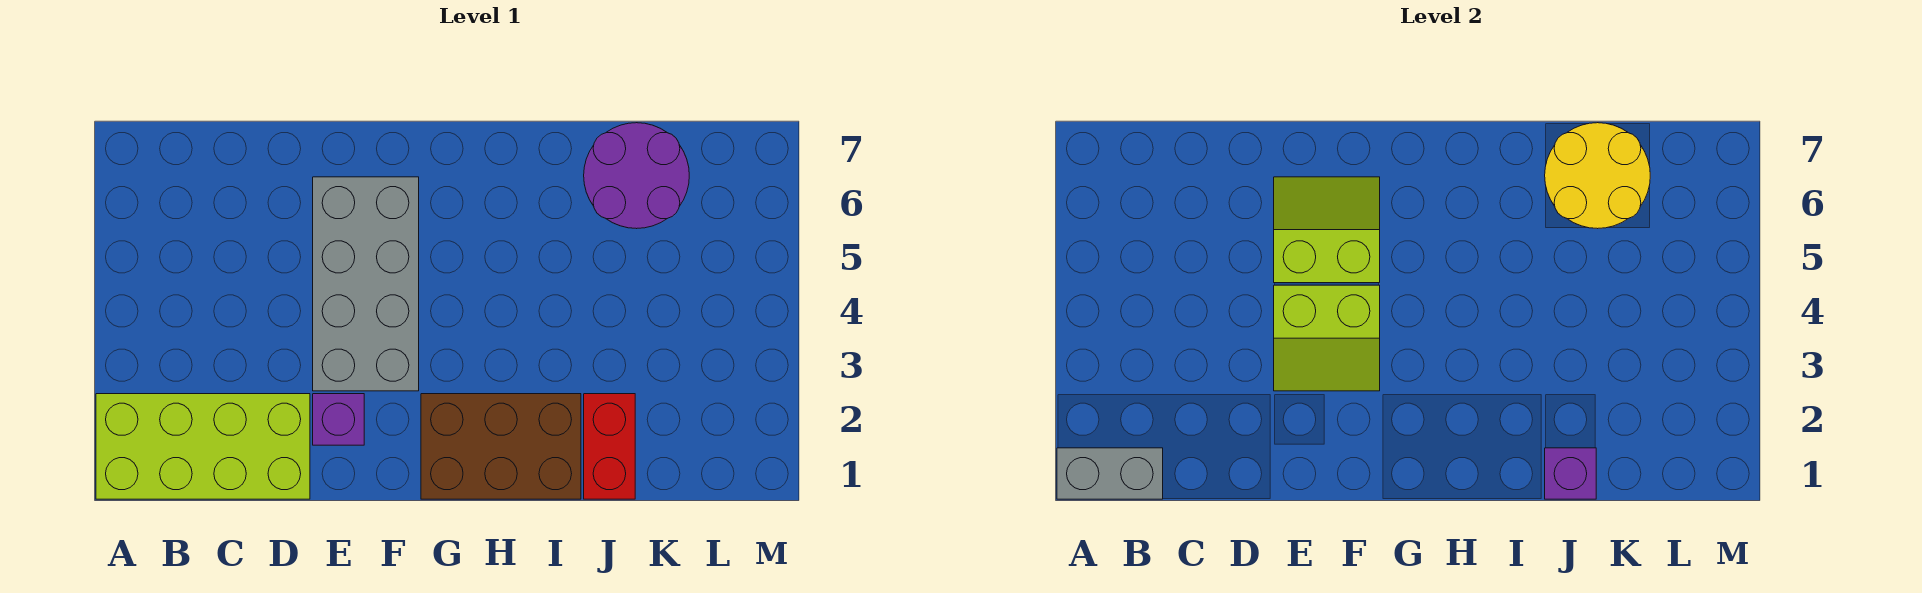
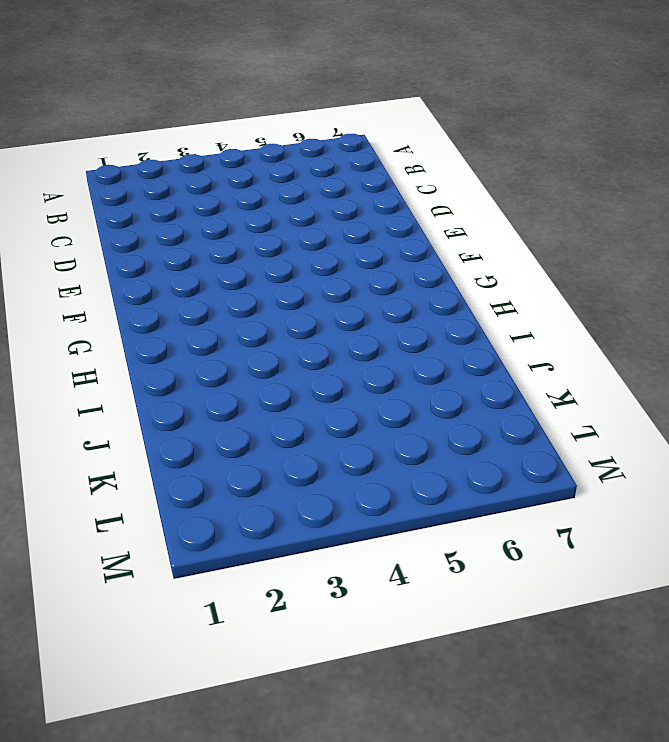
none -> lime brick A1:D2 level 1
none -> purple brick E2 level 1

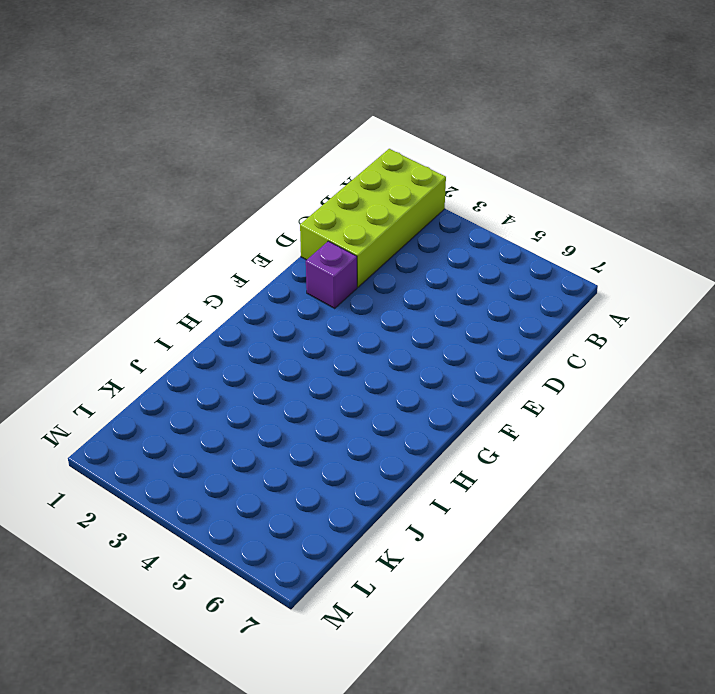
none -> grey brick E3:F6 level 1
none -> brown brick G1:I2 level 1

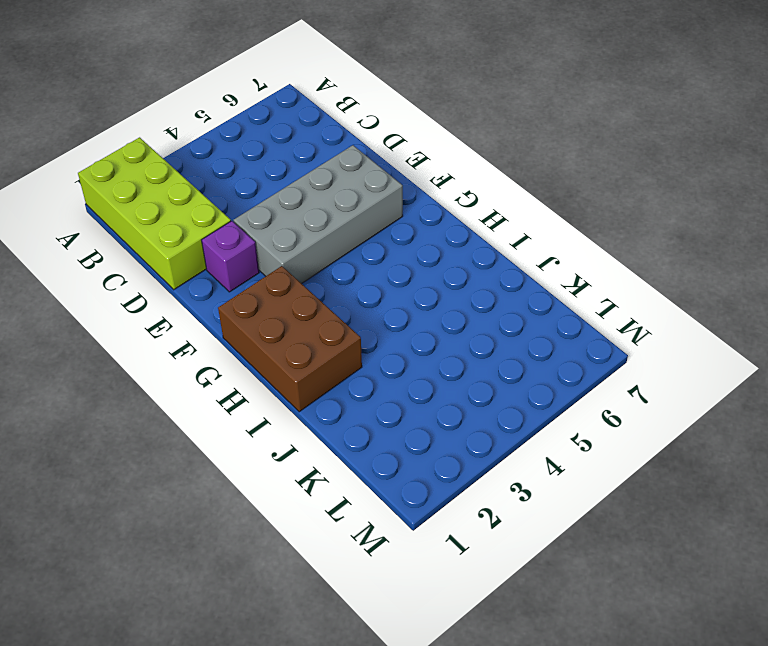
none -> red brick J1:J2 level 1
none -> purple round brick J6:K7 level 1

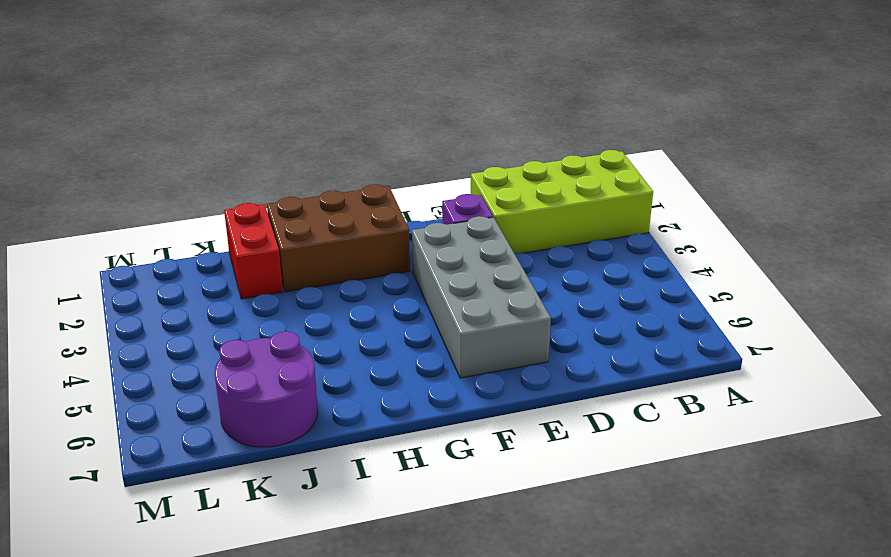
none -> grey brick A1:B1 level 2
none -> lime slope E3:F4 level 2 top 4

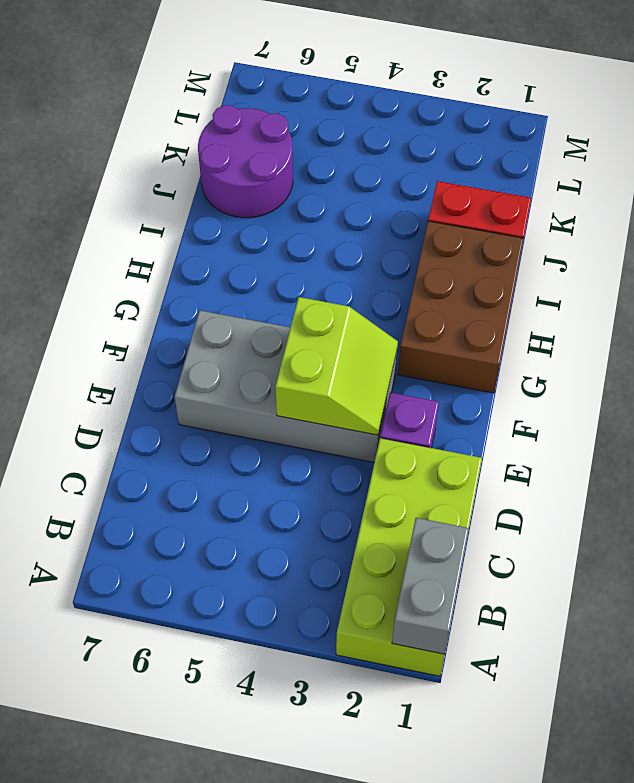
none -> lime slope E5:F6 level 2 top 5
none -> purple brick J1 level 2

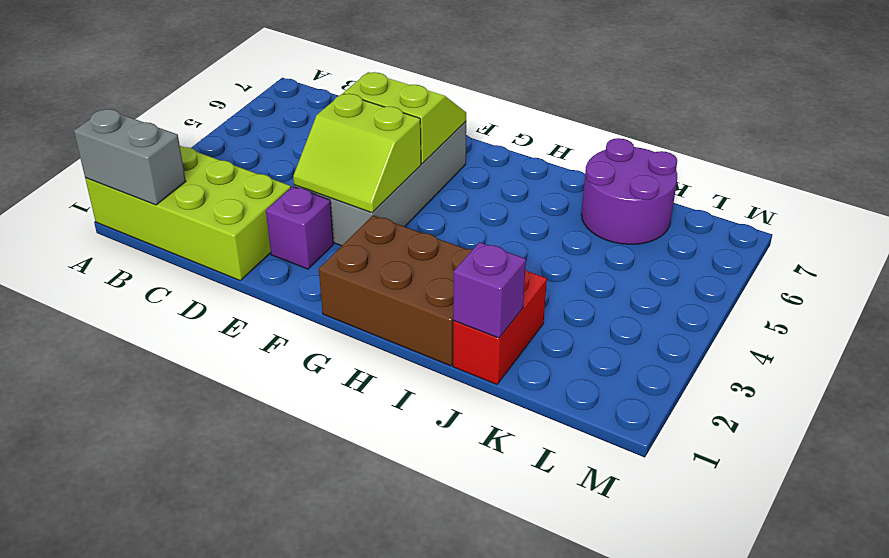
none -> yellow round brick J6:K7 level 2

